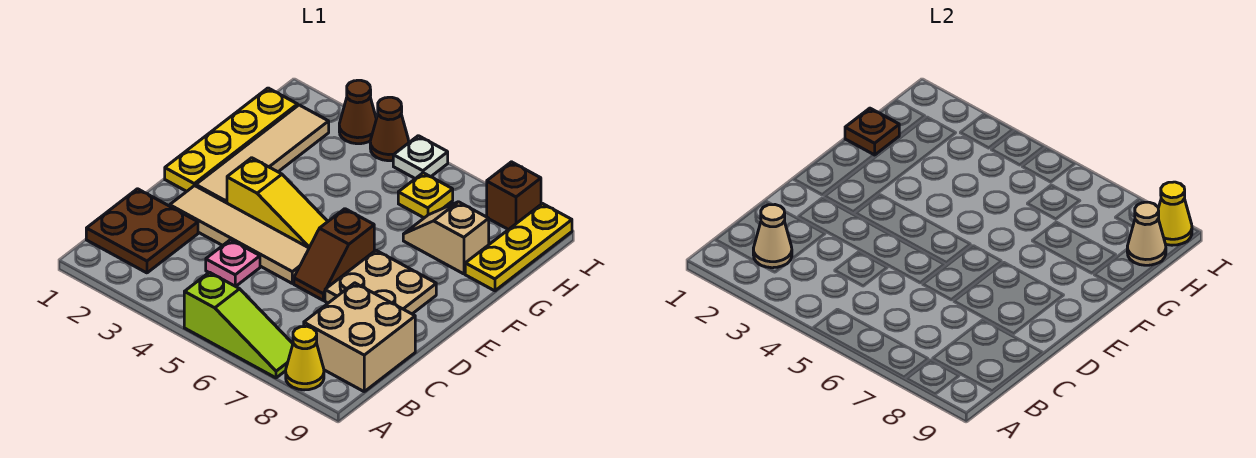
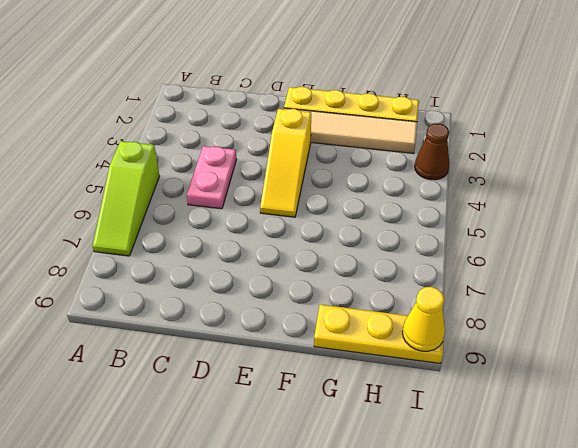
pink plate C4:C5 level 1 -> pink plate C4 level 1
none -> yellow cone A8 level 1
none -> brown plate B1:C2 level 1
none -> tan brick B8:C9 level 1

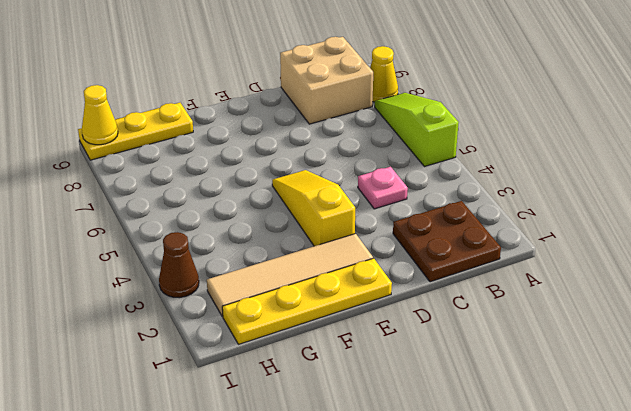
none -> tan tile D2:D5 level 1
none -> brown slope D6:E6 level 1 top E
none -> tan plate D7:E8 level 1

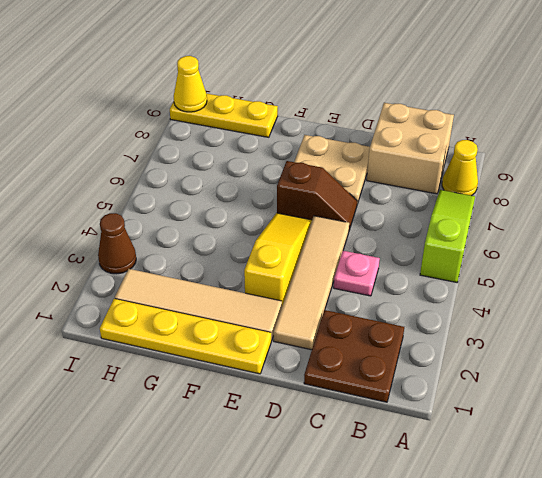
none -> tan slope G7:G8 level 1 top 8
none -> yellow plate H6 level 1
none -> brown cone I4 level 1

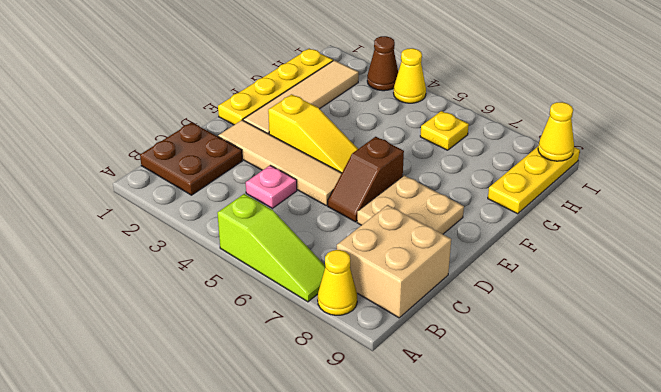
yellow cone I4 level 1 -> brown cone I4 level 1
none -> tan slope G7:G8 level 1 top 8
none -> white plate I5 level 1
none -> brown brick I8 level 1

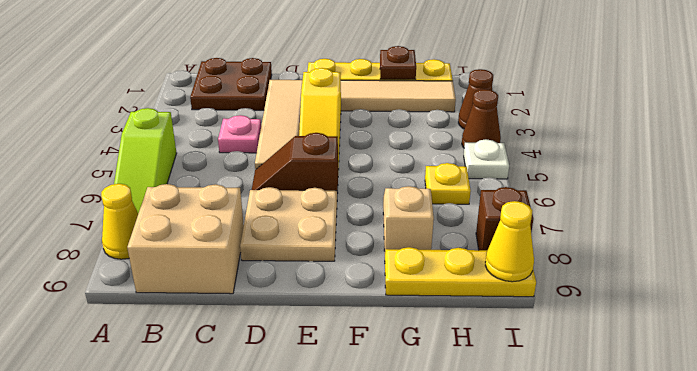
none -> tan cone B2 level 2
none -> tan cone H9 level 2

